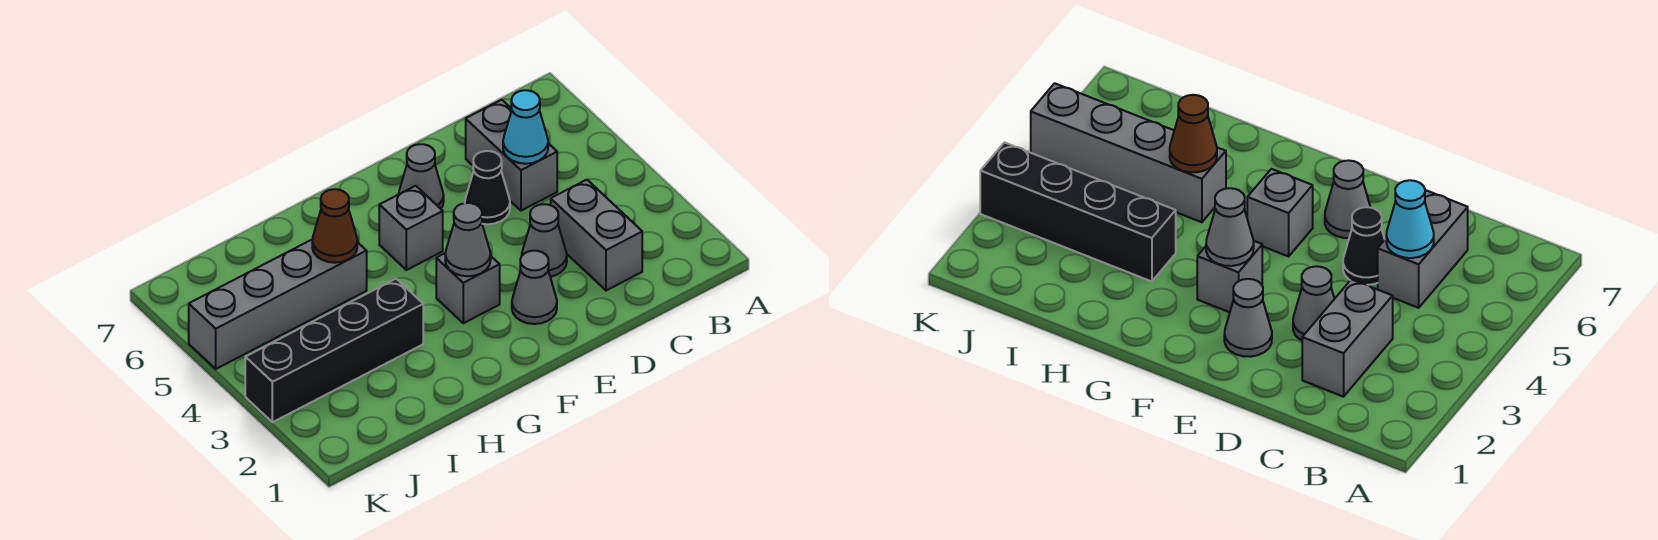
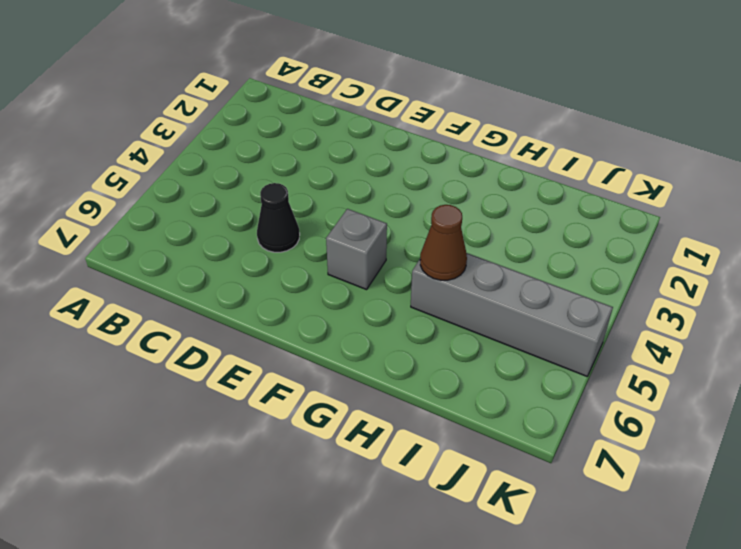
none -> grey brick C2:C3 level 1
none -> grey brick C5:C6 level 1
none -> grey cone D3 level 1

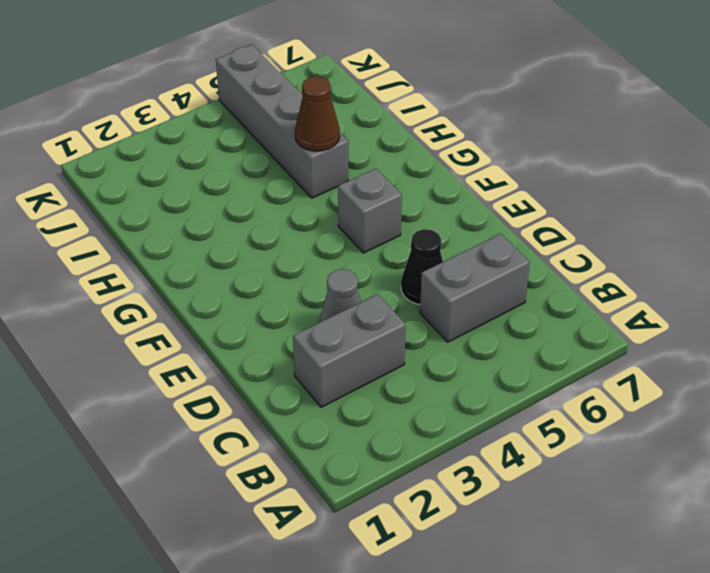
none -> grey cone E2 level 1
none -> grey cone E6 level 1
none -> grey brick F3 level 1

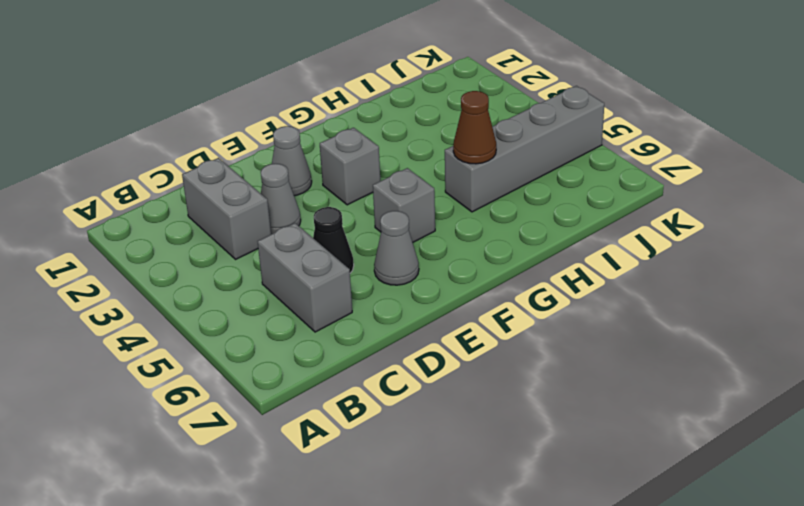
none -> black brick H3:K3 level 1
none -> cyan cone C5 level 2
none -> grey cone F3 level 2

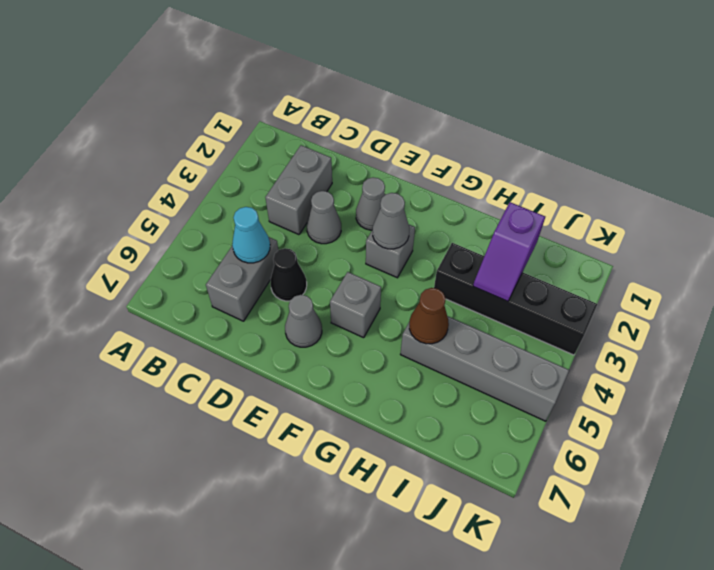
purple slope I2:I3 level 2 top 2 -> none

